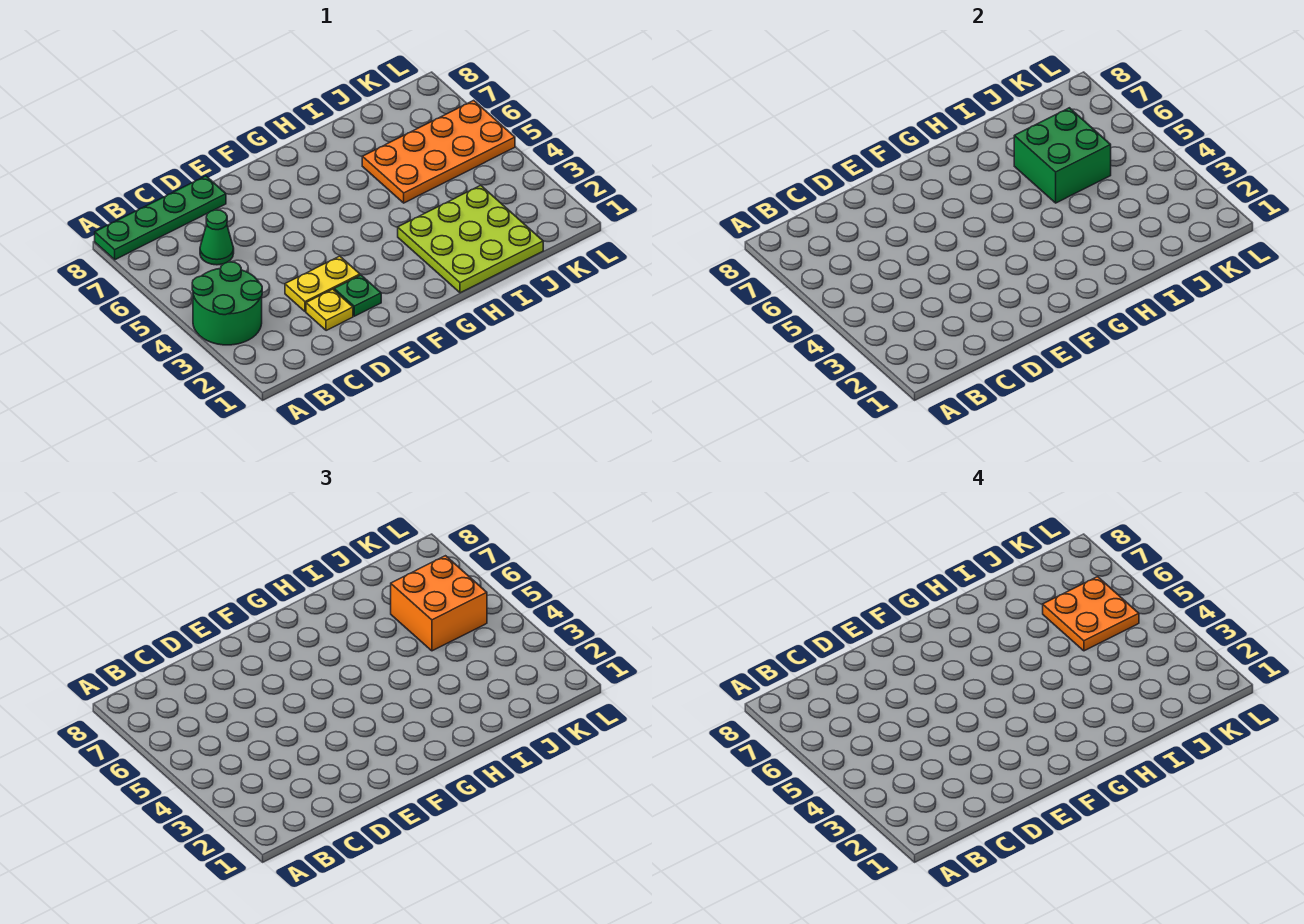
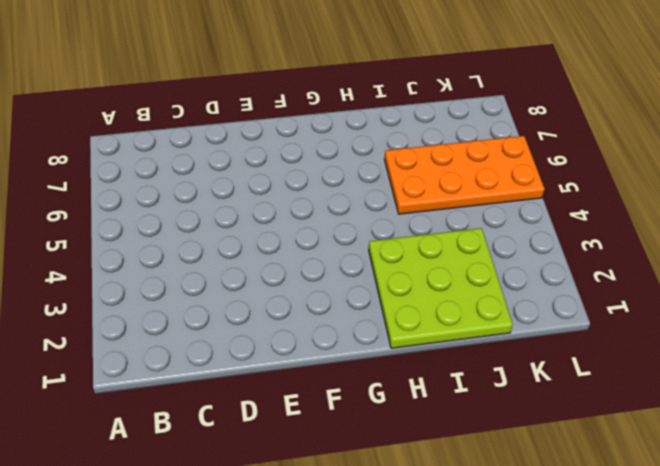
none -> green round brick A3:B4 level 1
none -> green plate A8:D8 level 1

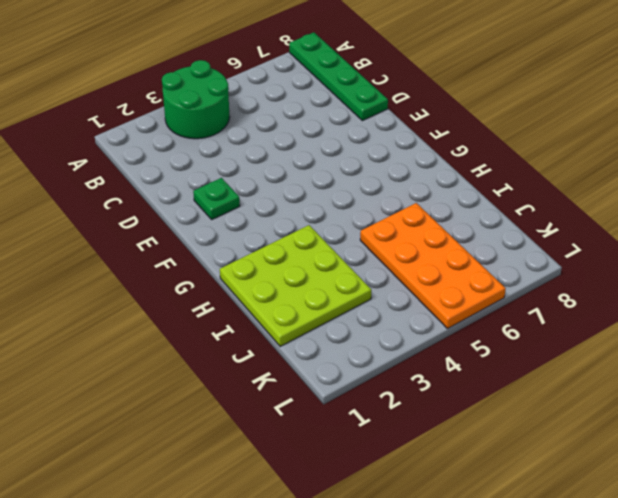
none -> green cone C6 level 1
none -> yellow plate D2 level 1

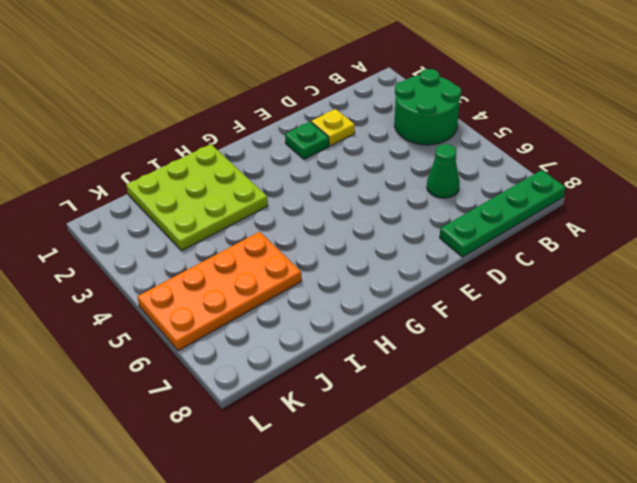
none -> yellow plate D3:E3 level 1
none -> green brick I5:J6 level 2

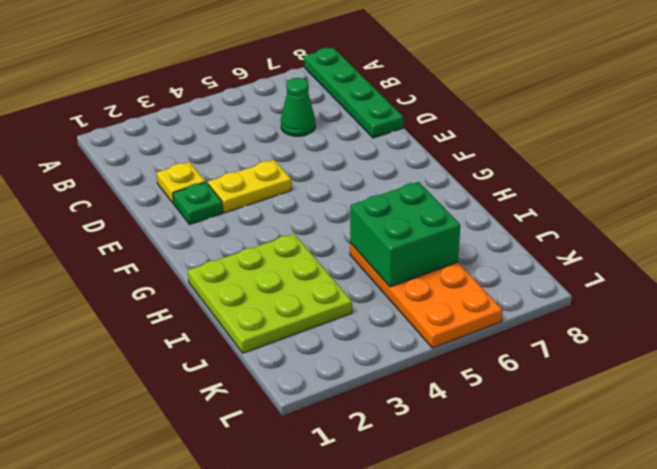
yellow plate E3:E4 level 1 -> yellow plate D3:E3 level 1
none -> green round brick A3:B4 level 1
none -> orange brick J5:K6 level 3

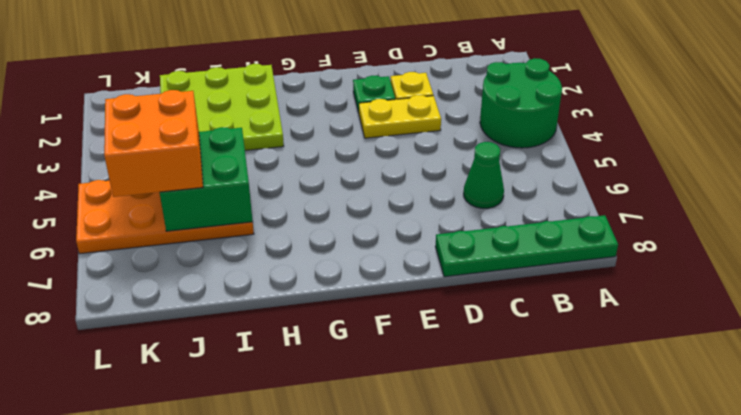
none -> orange plate J5:K6 level 4

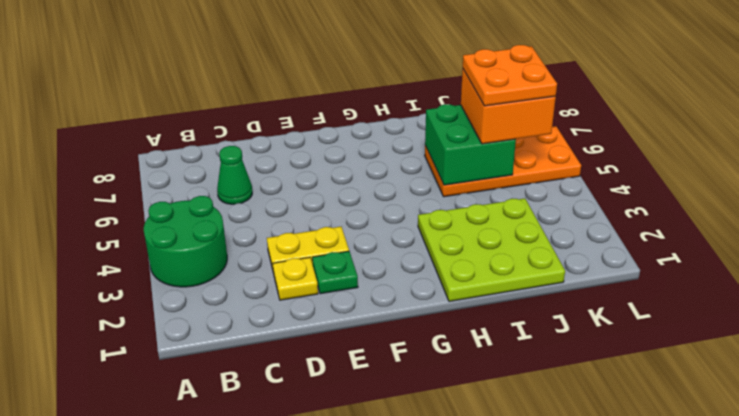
none -> green plate A8:D8 level 1

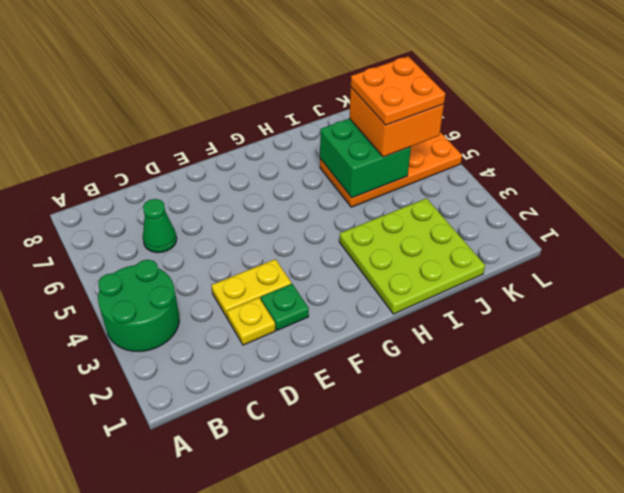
none -> green plate A8:D8 level 1

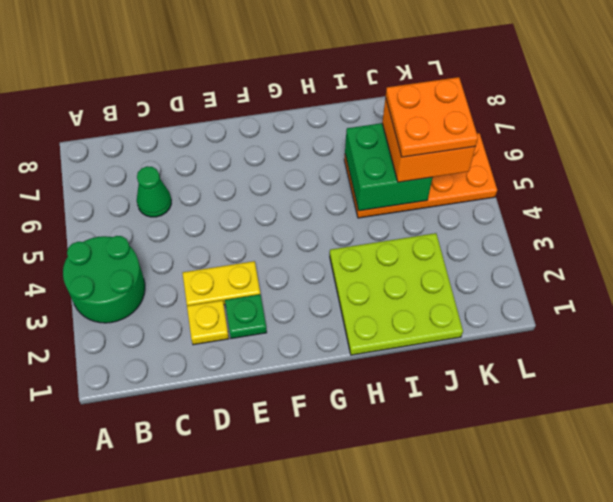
none -> green plate A8:D8 level 1

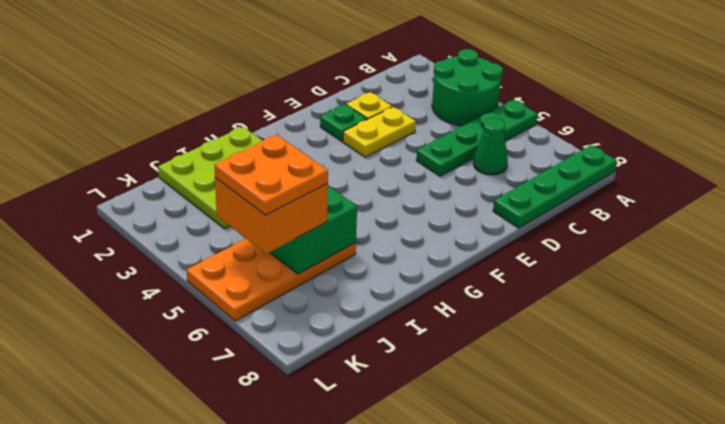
green plate A5:D5 level 1 -> none

